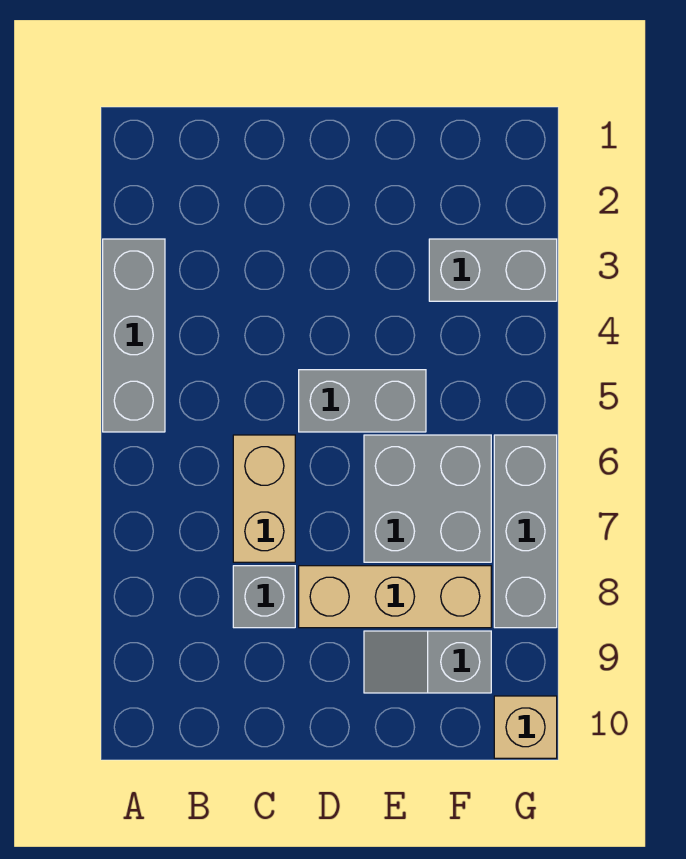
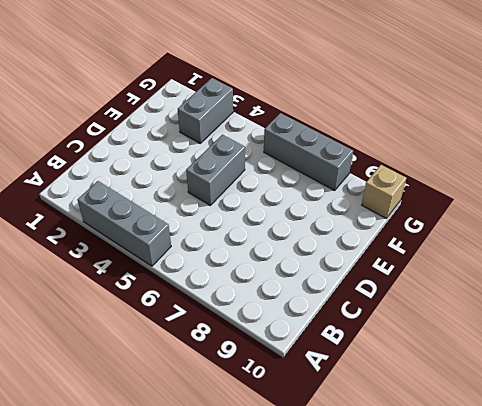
none -> tan brick C6:C7 level 1
none -> grey brick C8 level 1

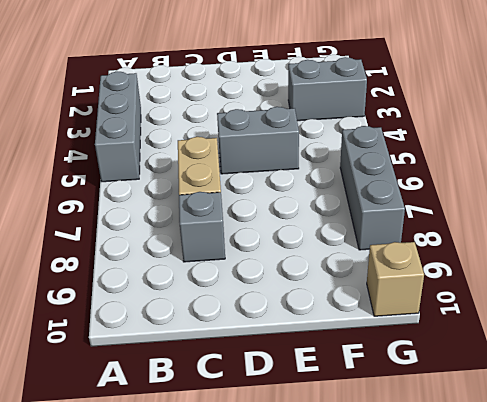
none -> tan brick D8:F8 level 1
none -> grey brick E6:F7 level 1

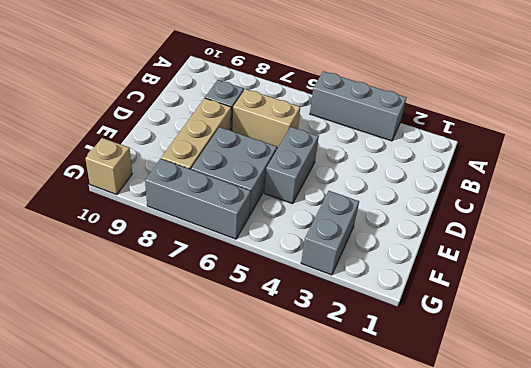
none -> grey slope E9:F9 level 1 top F

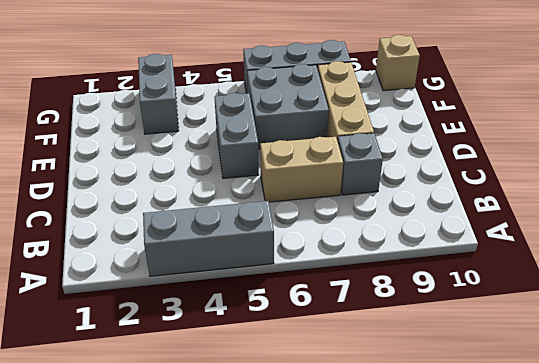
none -> grey slope E9:F9 level 1 top F

